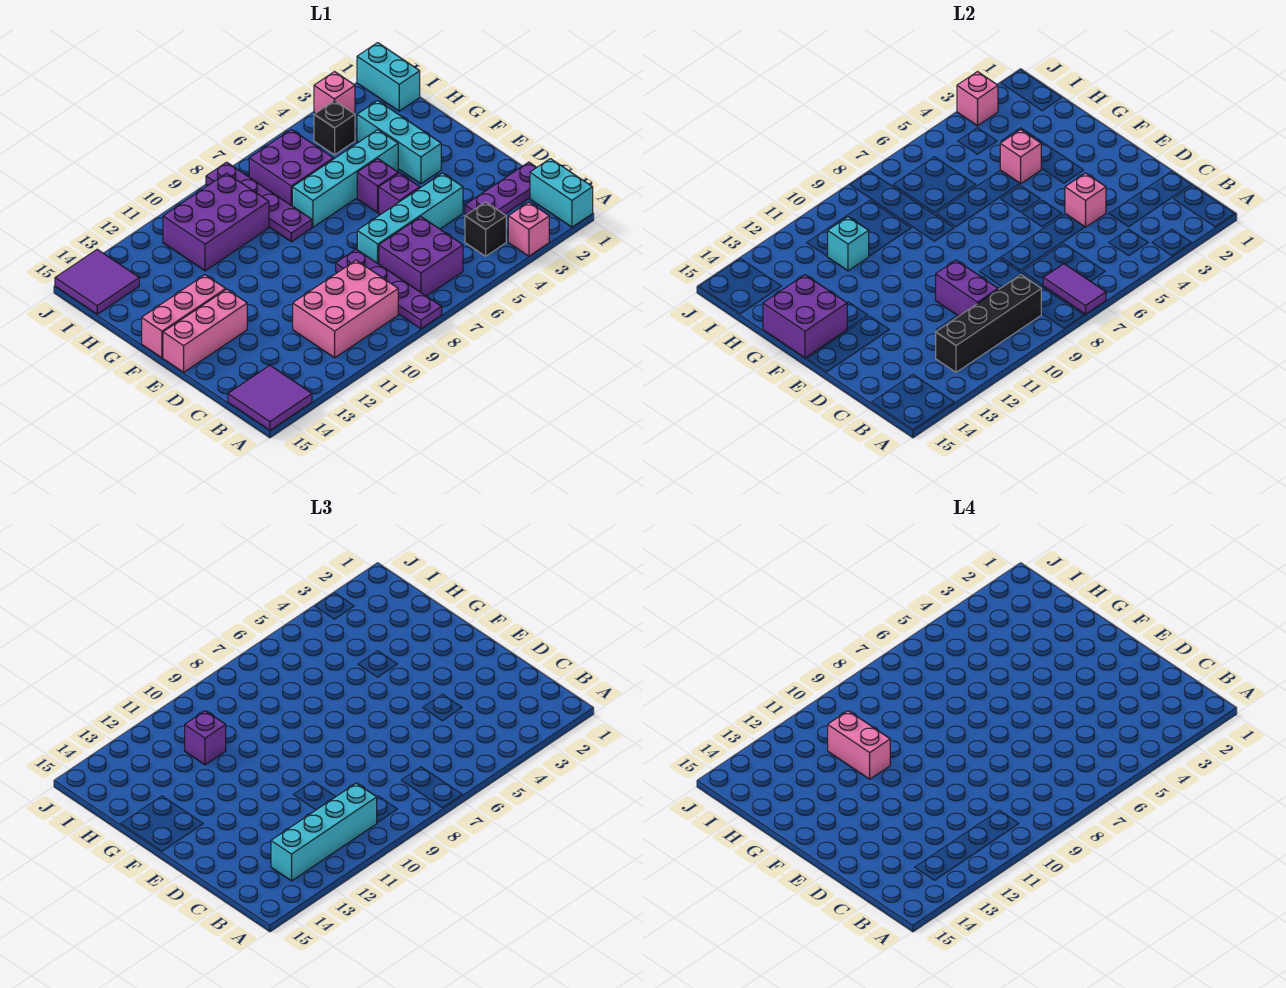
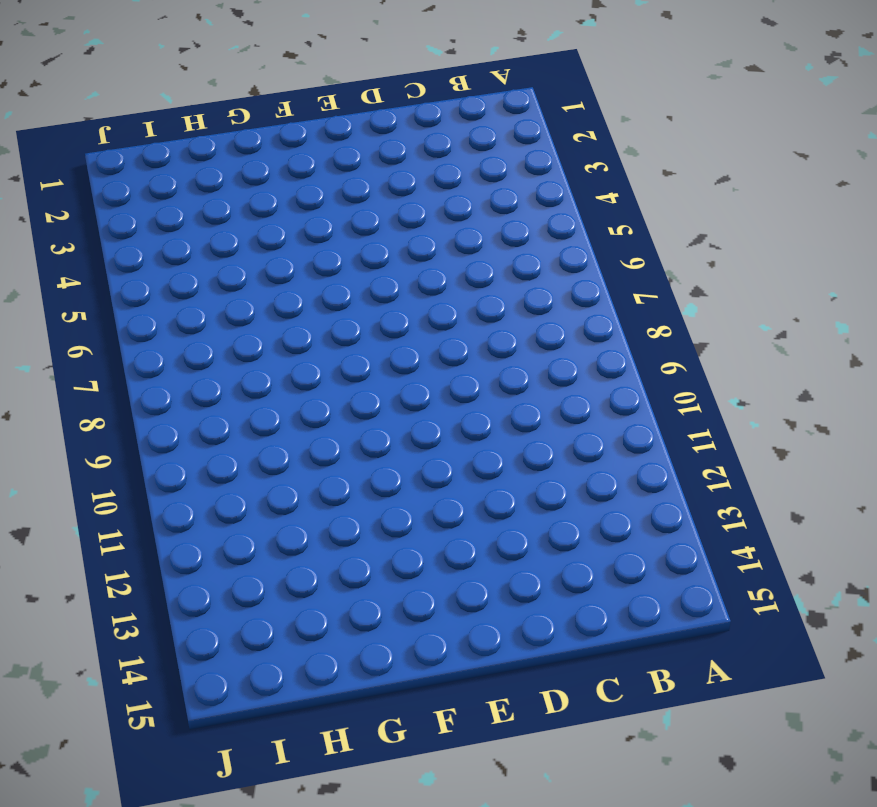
none -> cyan brick A1:B1 level 1
none -> pink brick A3 level 1
none -> purple plate A8:D8 level 1
none -> purple tile A14:B15 level 1

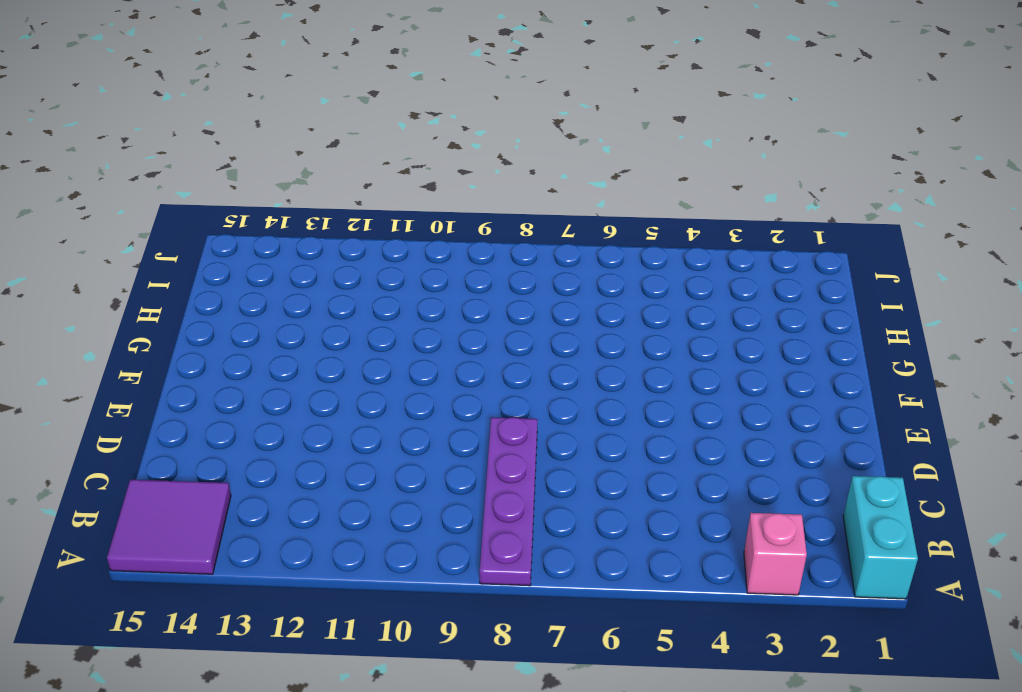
none -> black brick B4 level 1
none -> purple brick B6:C7 level 1
none -> pink brick B9:C11 level 1
none -> purple plate C1:C3 level 1

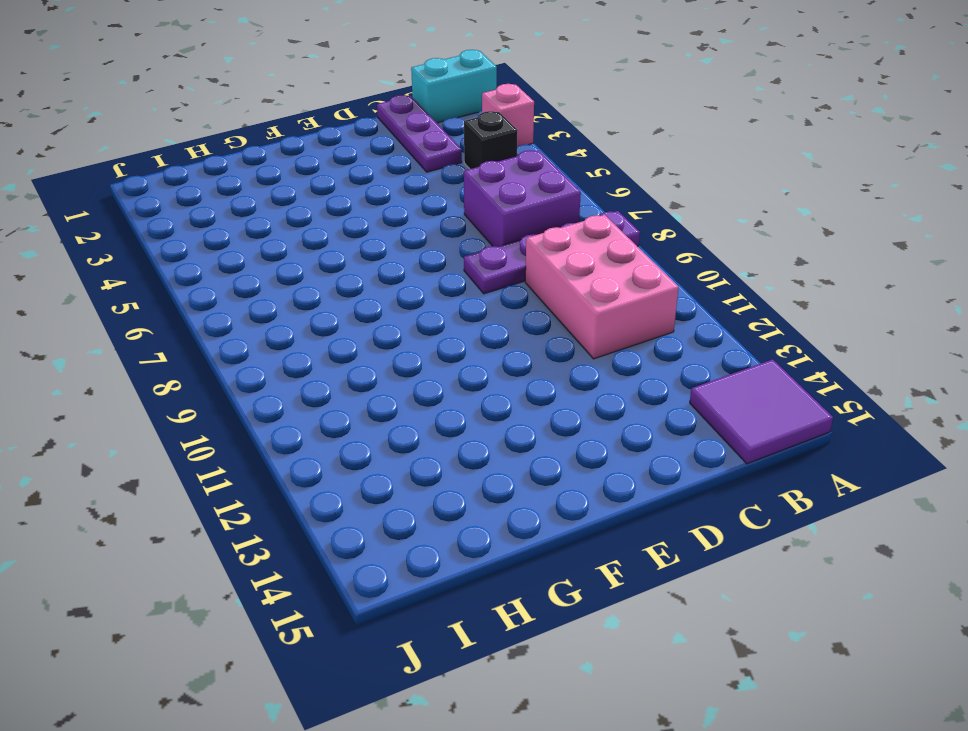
none -> cyan brick D4:D7 level 1
none -> purple brick E5 level 1
none -> pink brick E13:E15 level 1
none -> cyan brick F3:H3 level 1

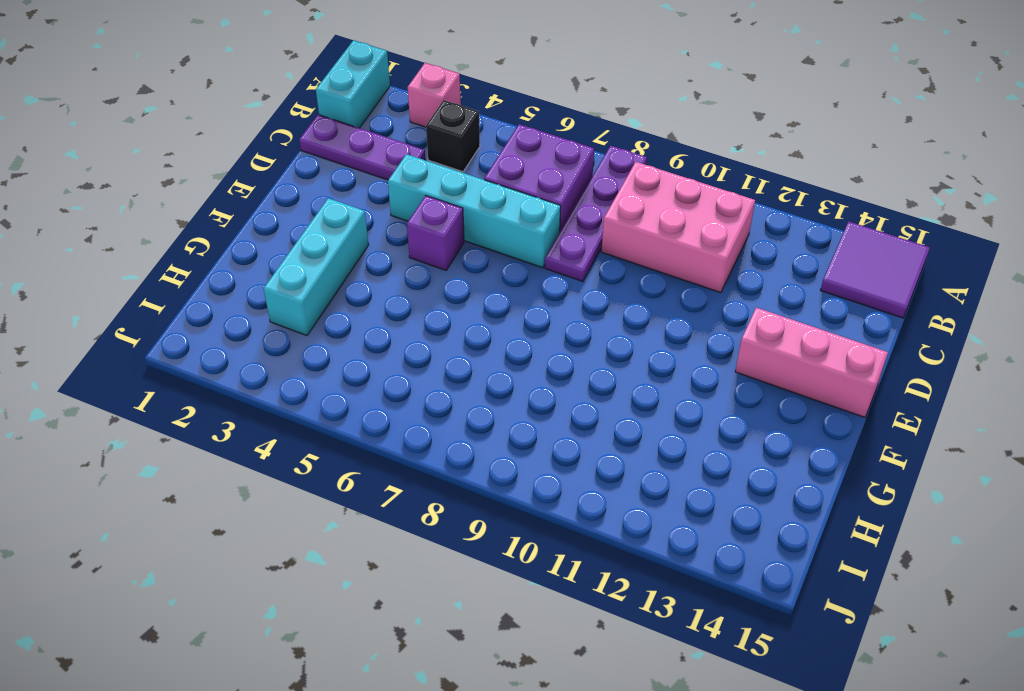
none -> purple brick F5 level 1
none -> pink brick F13:F15 level 1
none -> cyan brick G4:G7 level 1
none -> purple plate G8:J8 level 1

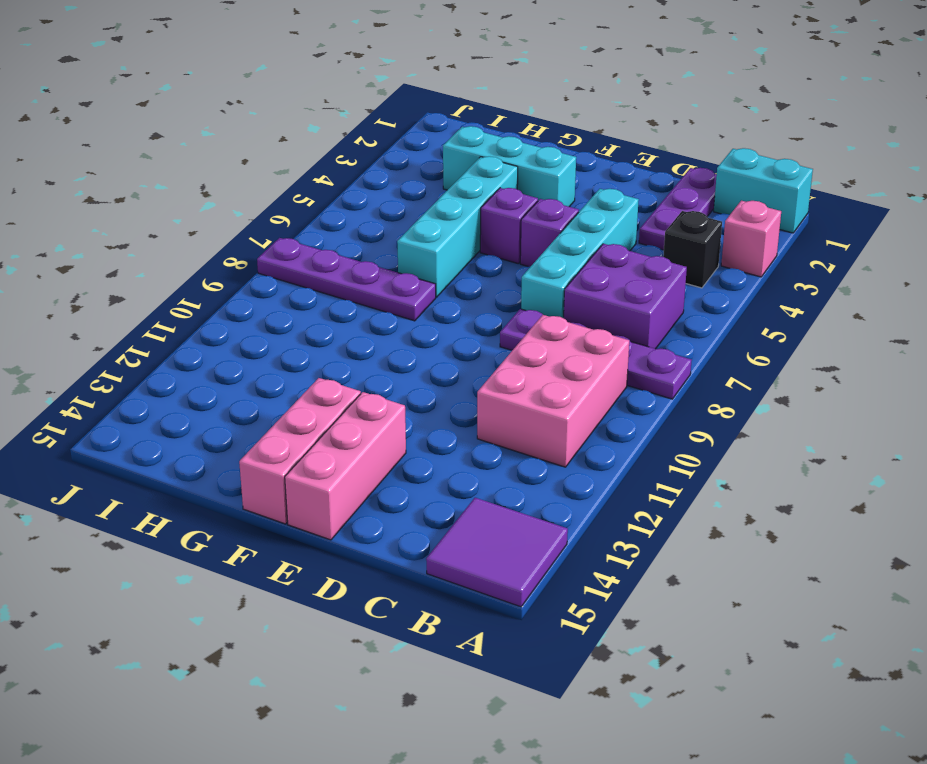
none -> purple brick H6:I7 level 1
none -> purple brick H9:I11 level 1
none -> cyan brick I1:J1 level 1
none -> black brick I4 level 1

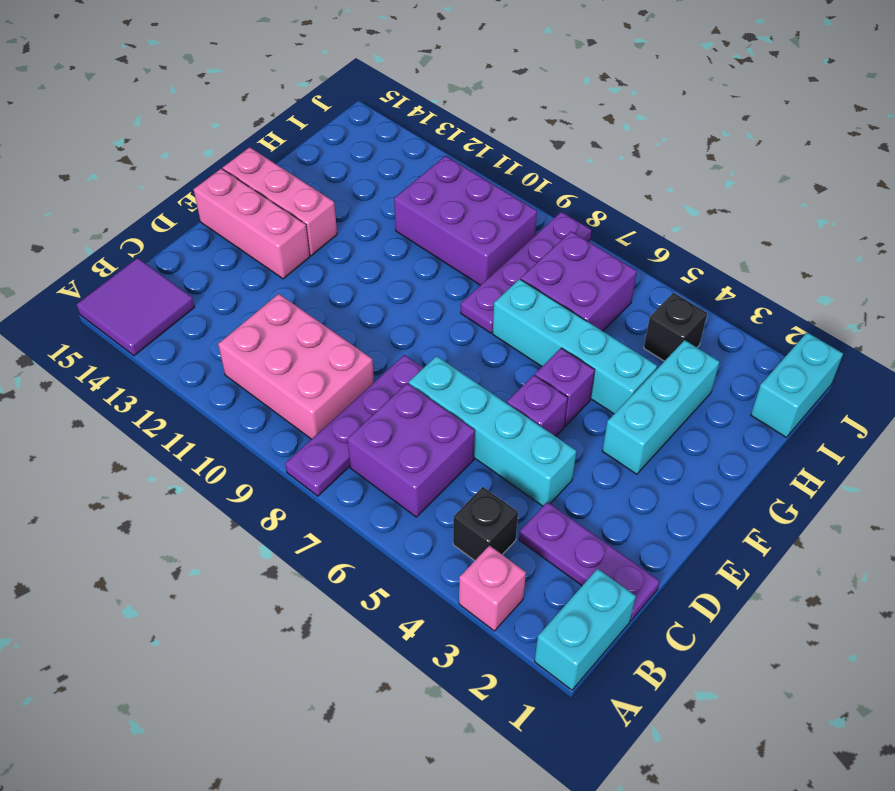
none -> purple tile I14:J15 level 1
none -> pink brick J3 level 1
none -> purple tile A7:B7 level 2
none -> black brick B9:B12 level 2

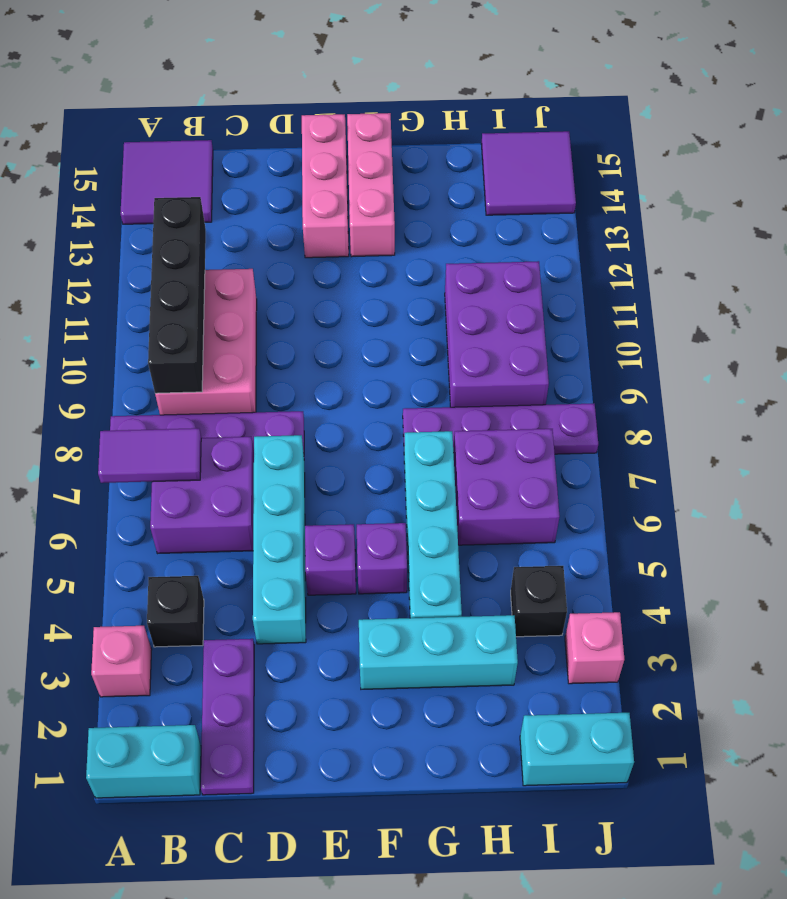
none -> purple brick C10:D10 level 2
none -> pink brick D4 level 2
none -> purple brick F14:G15 level 2
none -> pink brick G4 level 2

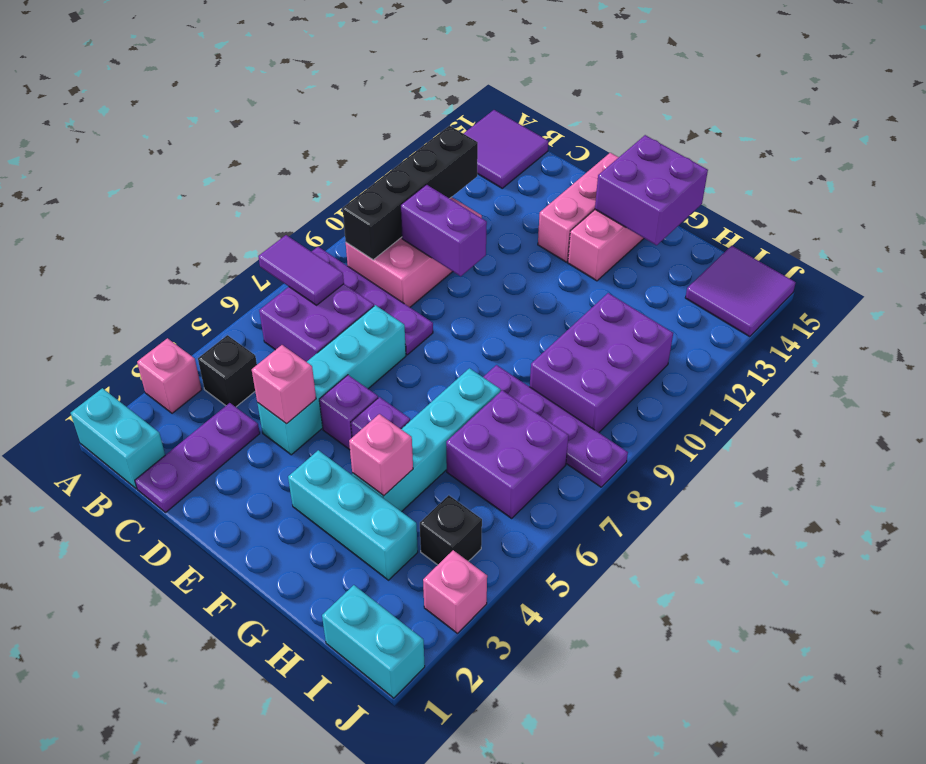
none -> cyan brick H11 level 2
none -> pink brick J3 level 2
none -> cyan brick B10:B13 level 3
none -> purple brick H11 level 3

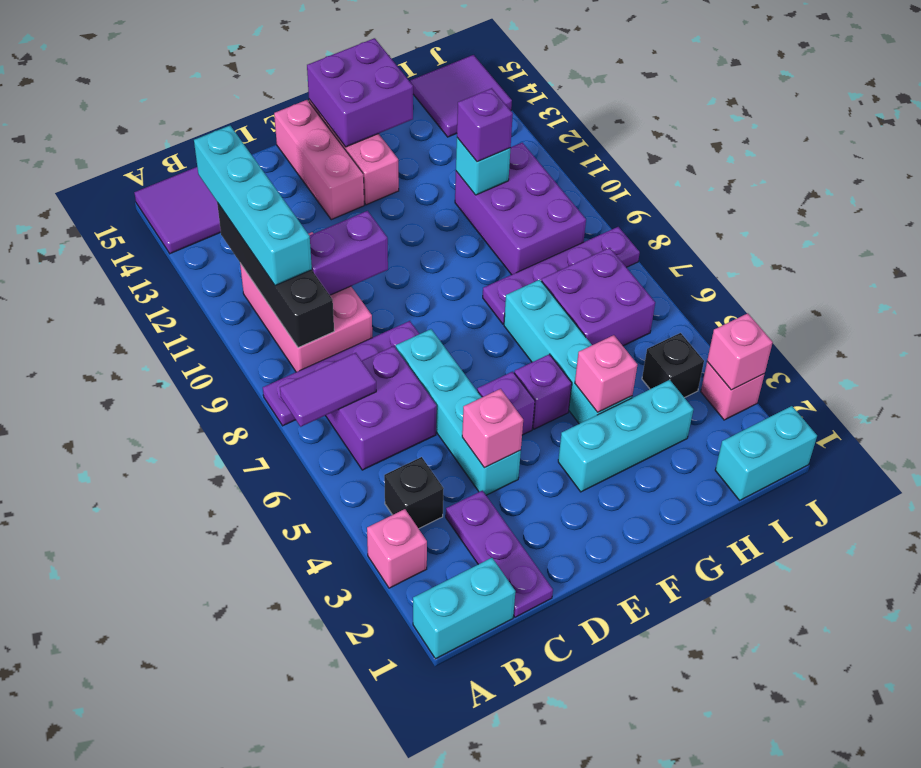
none -> pink brick G11:H11 level 4

